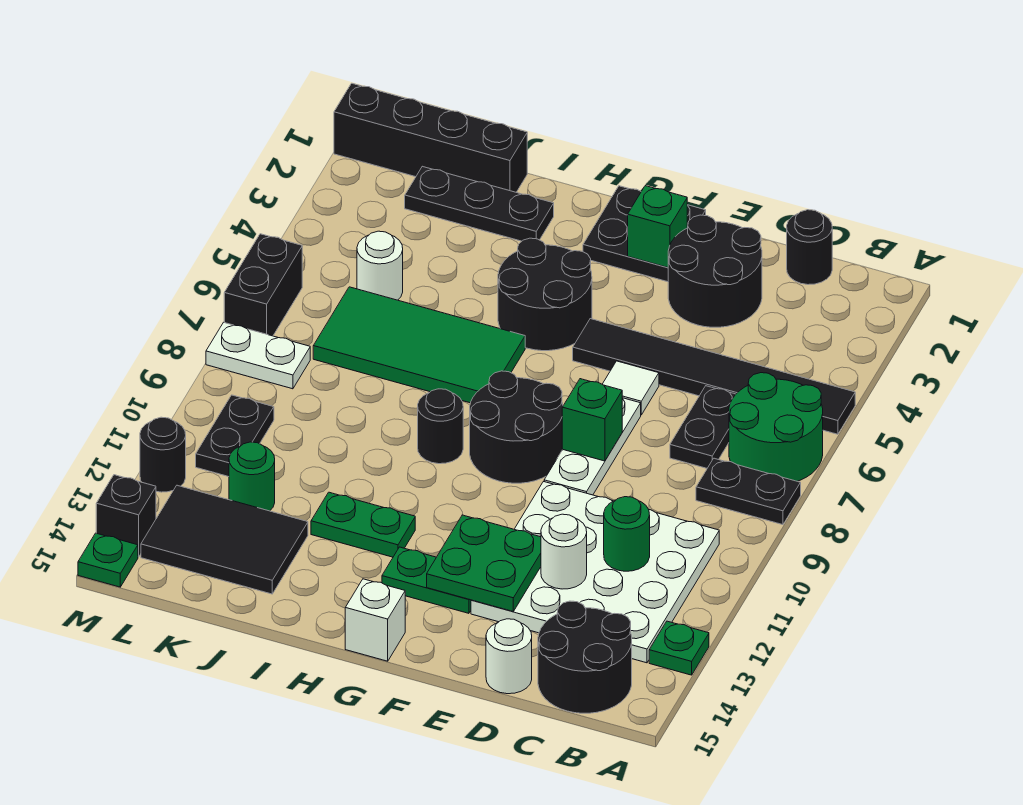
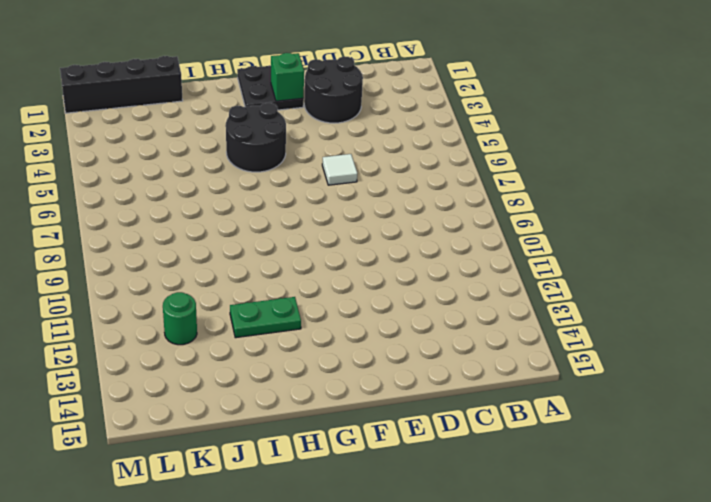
none -> black tile A5:F5 level 1
none -> green round brick A6:B7 level 1
none -> black plate A8:B8 level 1
none -> green plate A13 level 1

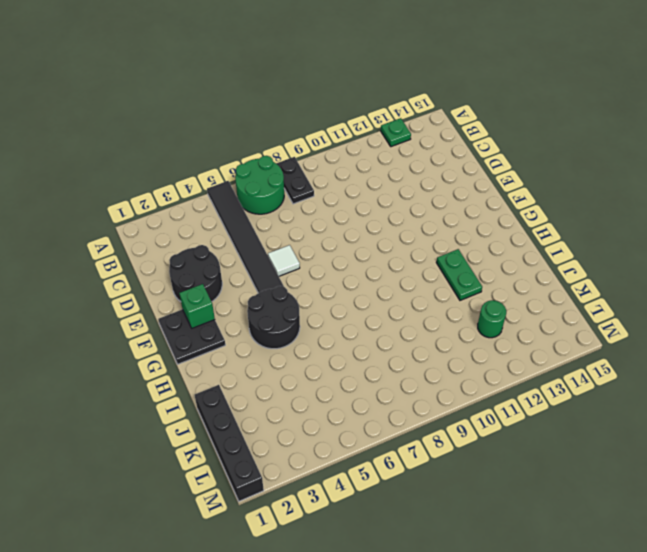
none -> white plate B10:E13 level 1
none -> black round brick B14:C15 level 1
none -> black round brick C1 level 1
none -> black plate C6:C7 level 1

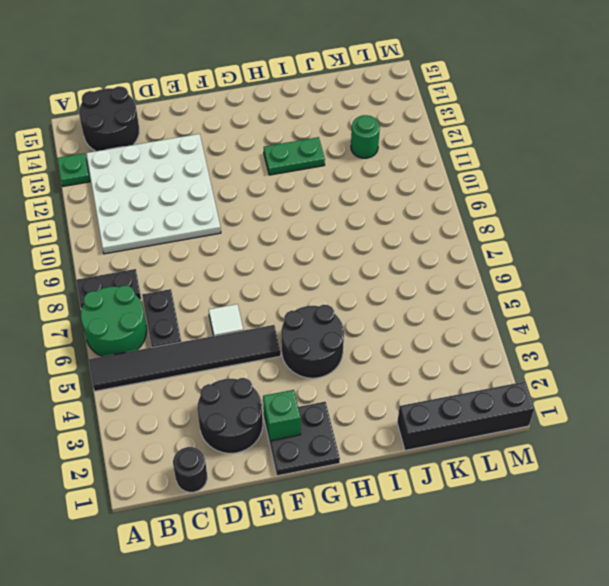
none -> white round brick D15 level 1
none -> white plate E7:E9 level 1
none -> black round brick F8:G9 level 1
none -> green plate F13:G13 level 1

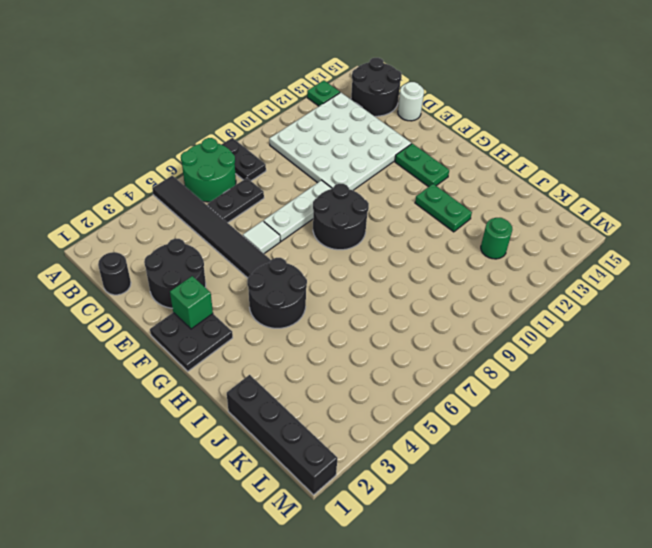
none -> white brick G15 level 1
none -> green tile H6:K7 level 1
none -> black round brick H9 level 1
none -> black plate I2:K2 level 1

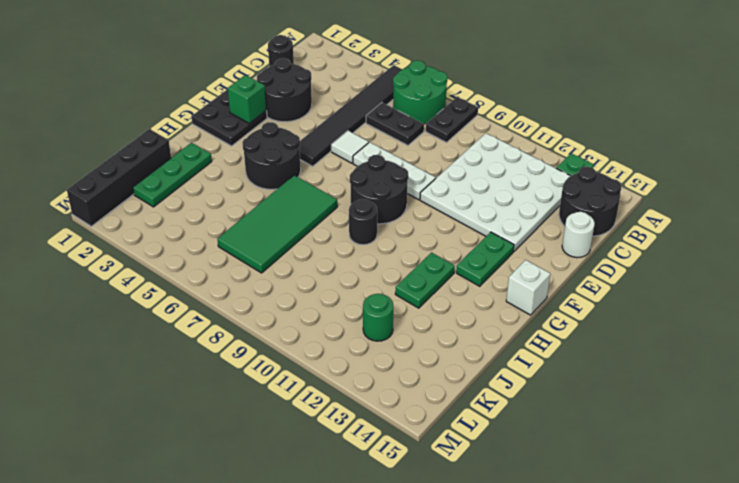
green plate I2:K2 level 1 -> black plate I2:K2 level 1
none -> black tile J13:L14 level 1
none -> white round brick K5 level 1
none -> white plate L8:M8 level 1
none -> black plate L10:L11 level 1

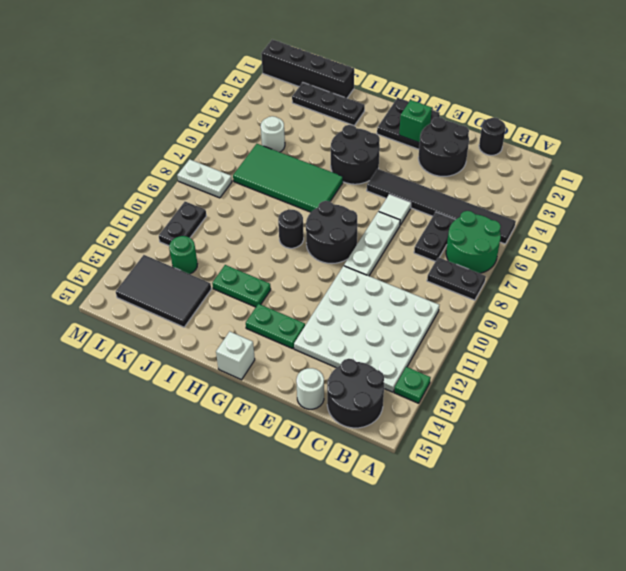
none -> black brick M6:M7 level 1
none -> black round brick M12 level 1
none -> black brick M14 level 1
none -> green plate M15 level 1

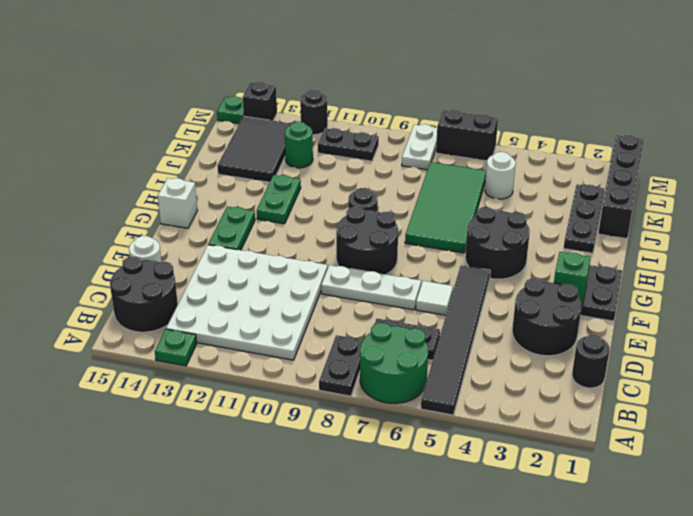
none -> green round brick C11 level 2
none -> white round brick D12 level 2
none -> green brick E8 level 2
none -> green plate E12:F13 level 2

